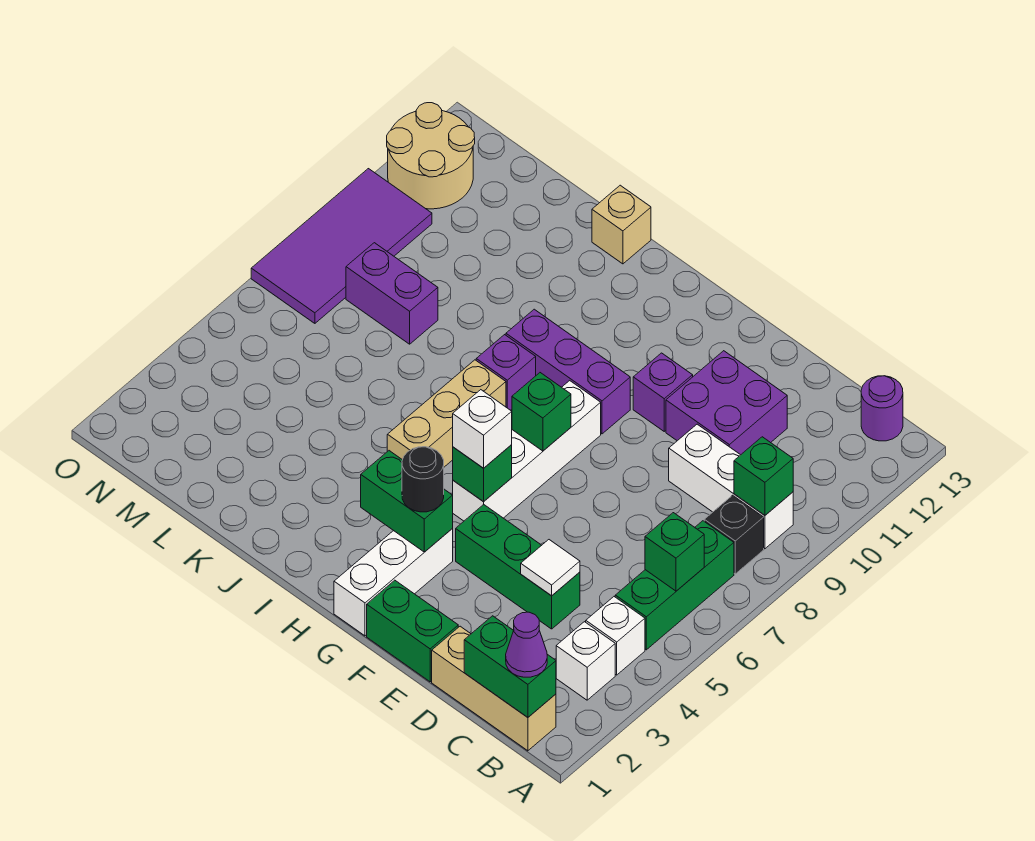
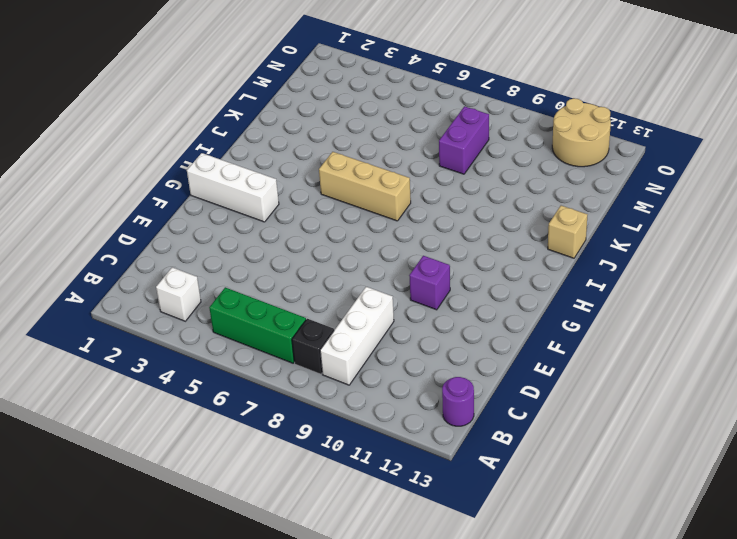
none -> tan brick B1:D1 level 1
none -> white brick B4 level 1
none -> green brick D4:F4 level 1
none -> purple brick D10:E11 level 1

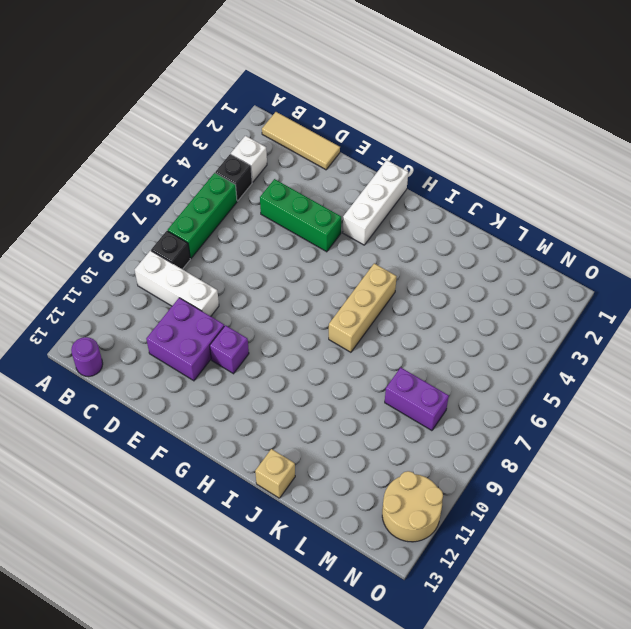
tan tile B1:D1 level 1 -> tan brick B1:D1 level 1
black brick B4 level 1 -> white brick B4 level 1
none -> green brick E1:F1 level 1
none -> white brick G5:G8 level 1
none -> purple brick G9:I9 level 1
none -> purple brick I8 level 1

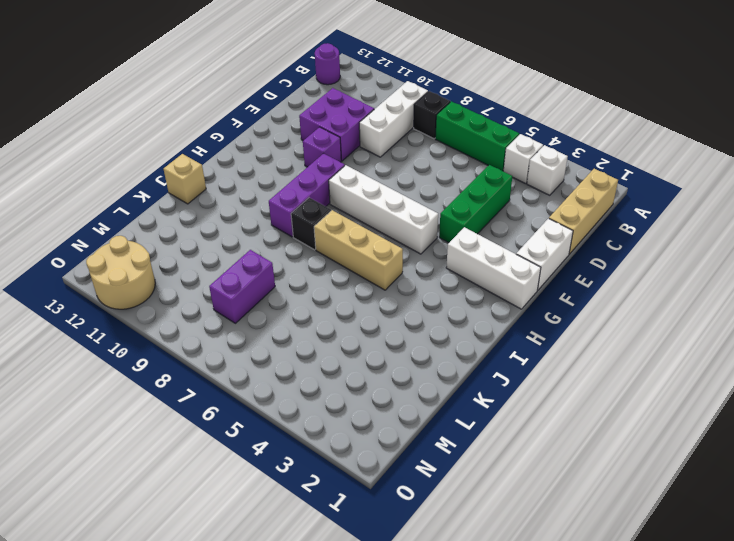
white brick E1:F1 level 1 -> green brick E1:F1 level 1
black brick I8 level 1 -> purple brick I8 level 1
none -> purple tile N7:O10 level 1
none -> green brick B1:C1 level 2
none -> green brick B6 level 2
none -> green brick B9 level 2

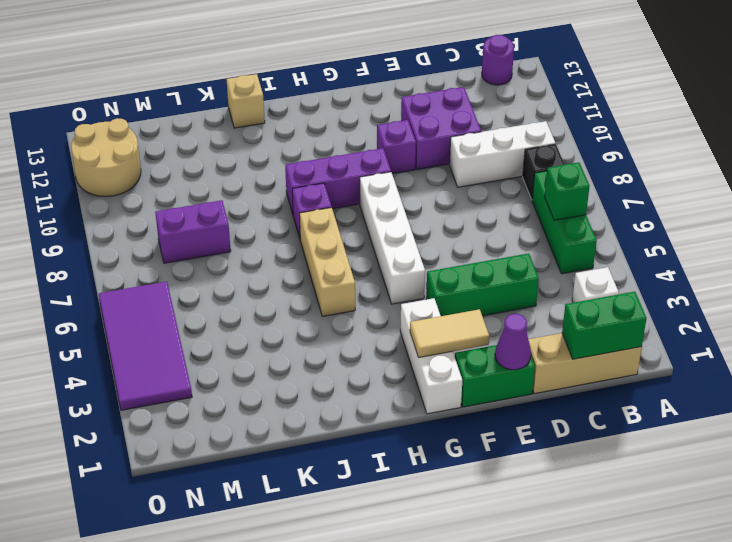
purple cone E1 level 2 -> purple cone B1 level 3
tan tile F2:G2 level 2 -> none
purple tile N3:O6 level 1 -> purple tile N7:O10 level 1
none -> white brick B4 level 1
none -> green brick B9 level 2
none -> white tile D4 level 2
none -> green brick G3:H3 level 2

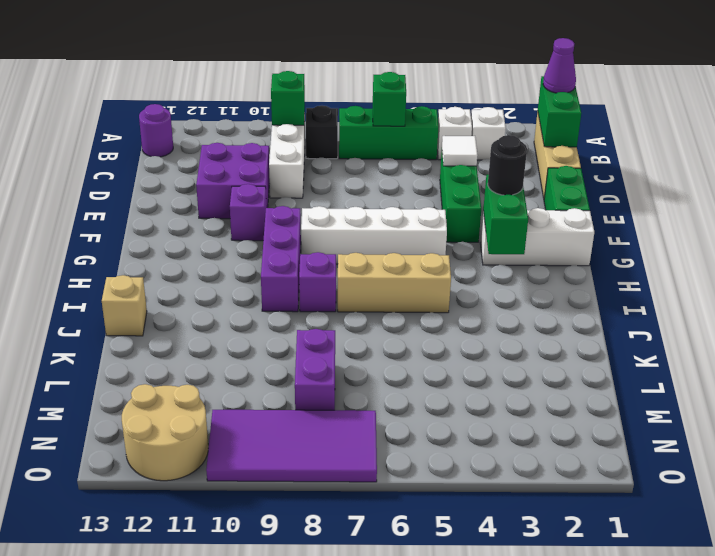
none -> green brick G5 level 2
none -> green brick G7 level 2
none -> white brick G5 level 3

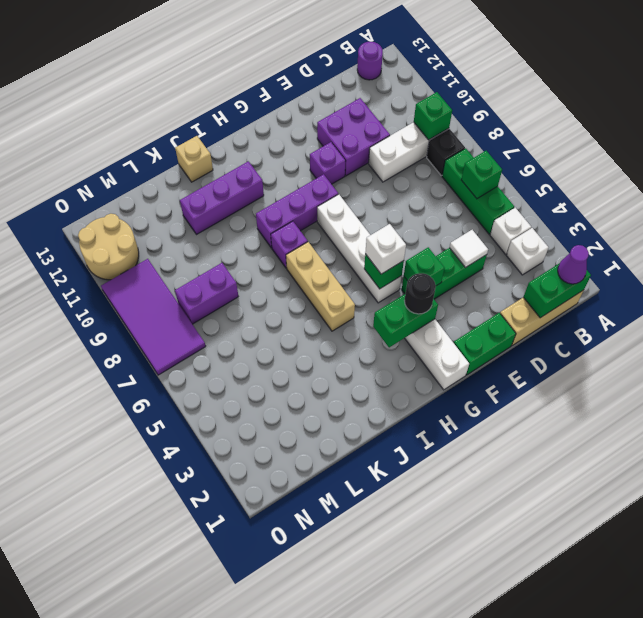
green brick F4 level 2 -> green brick G7 level 2
purple brick I11:K11 level 1 -> none

